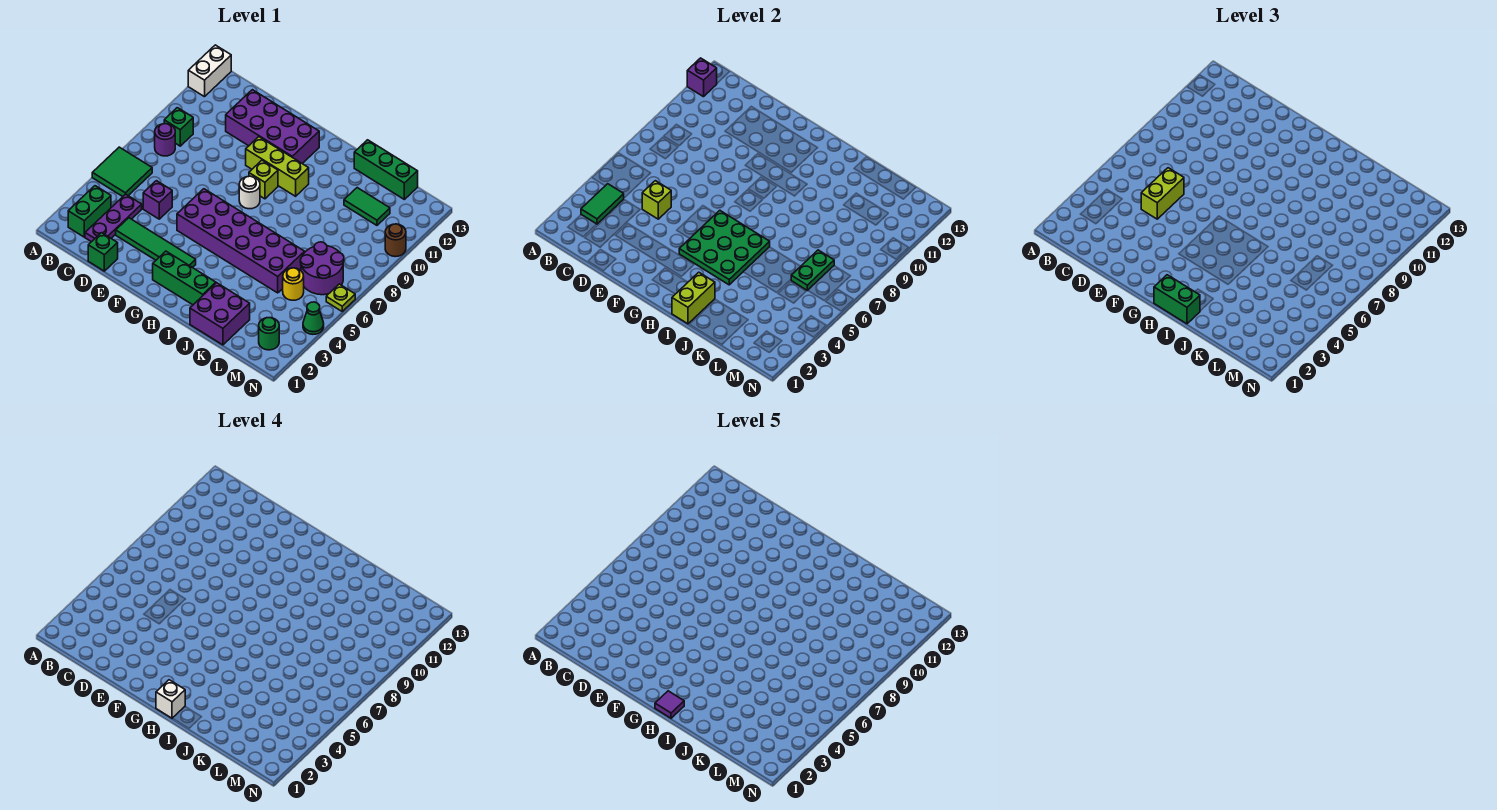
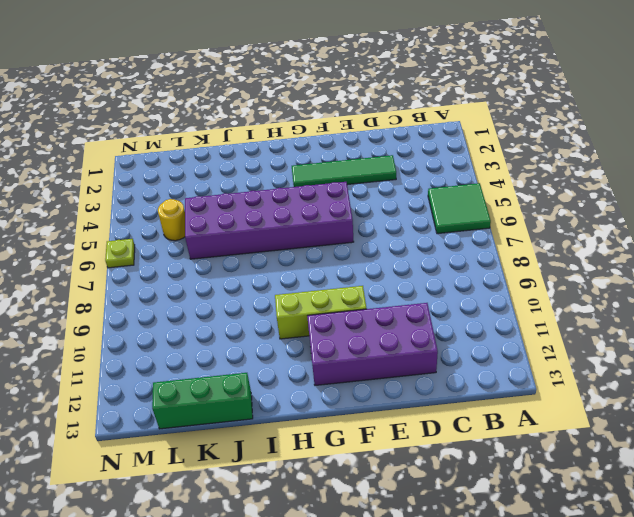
none -> white brick A12:A13 level 1
none -> green brick B2:B3 level 1
none -> purple round brick B8 level 1
none -> green brick B9 level 1

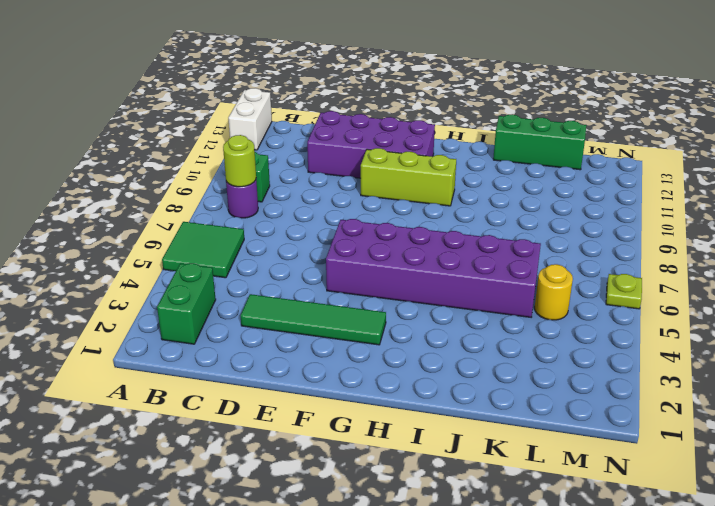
lime round brick B8 level 2 -> none
none -> purple plate C2:C4 level 1
none -> green brick D1 level 1
none -> purple brick D5 level 1
none -> green brick G2:I2 level 1

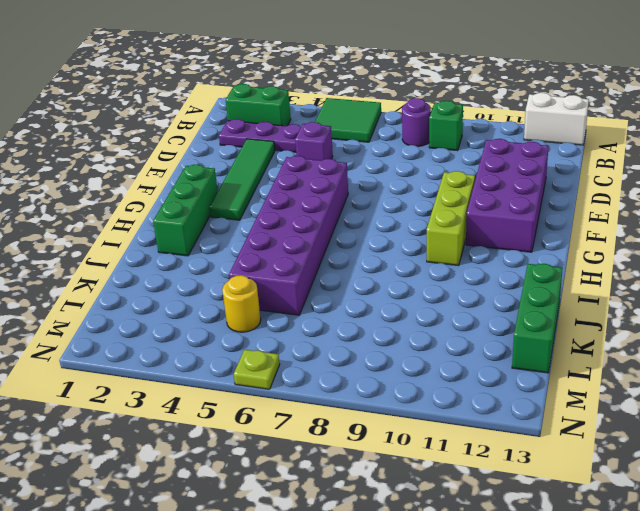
none -> green brick D1 level 1
none -> white round brick G8 level 1
none -> lime brick G9 level 1
none -> purple brick J1:K2 level 1

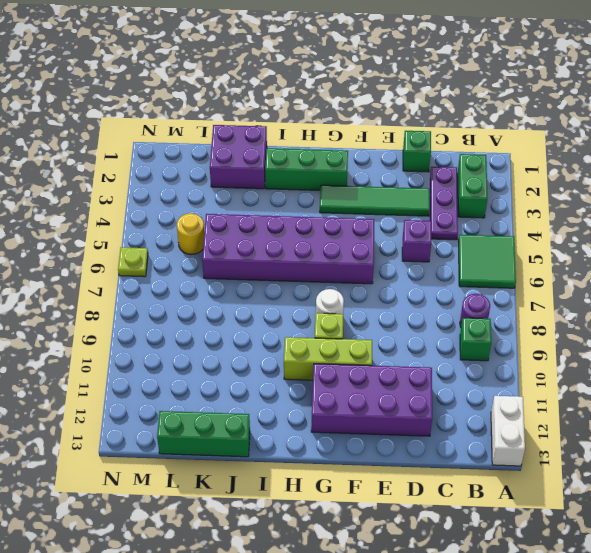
none -> green tile K11:L11 level 1
none -> purple round brick L6:M7 level 1
none -> green round brick M2 level 1
none -> green cone N4 level 1

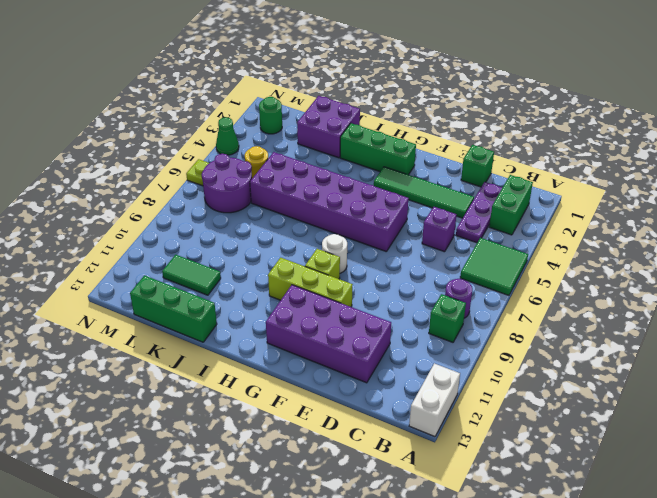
none -> brown round brick N10 level 1
none -> purple brick A12 level 2
none -> green tile B3:B4 level 2
none -> lime brick D5 level 2

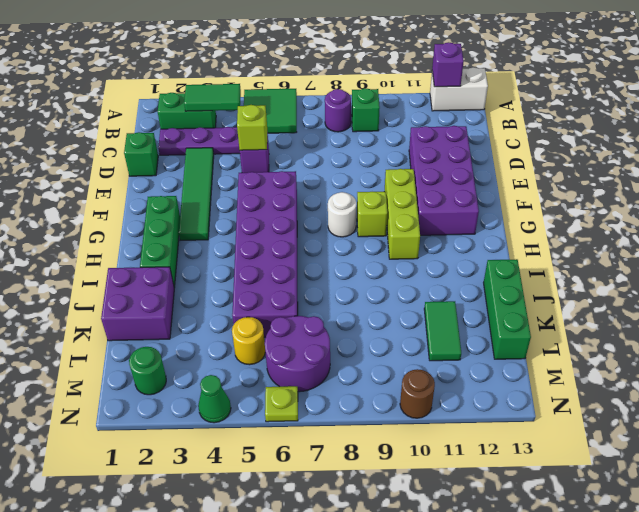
none -> green plate G4:I6 level 2
none -> lime brick I1:I2 level 2
none -> green plate L6:L7 level 2
none -> lime brick D5:D6 level 3

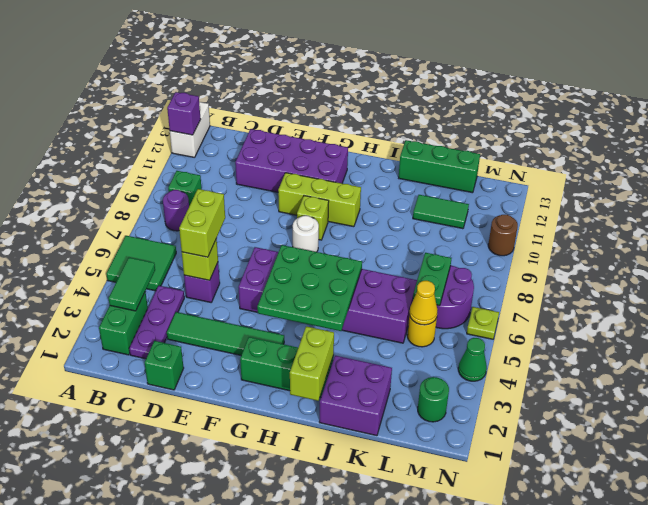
yellow cone L5 level 2 -> none
none -> green brick H1:I1 level 3
none -> white brick H1 level 4
none -> purple tile H1 level 5

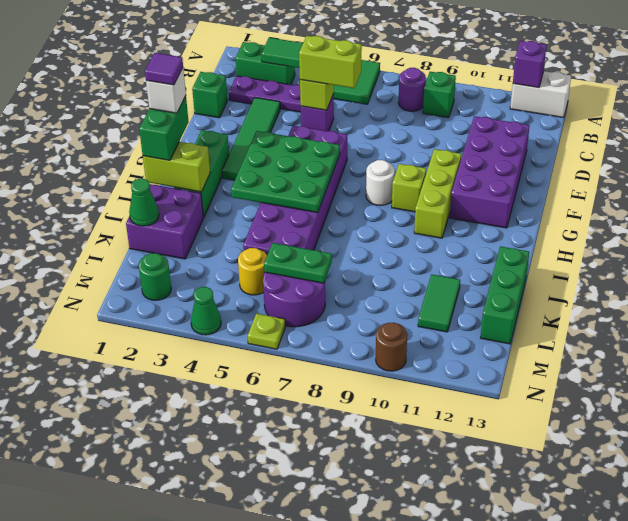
green cone K1 level 2 -> none

